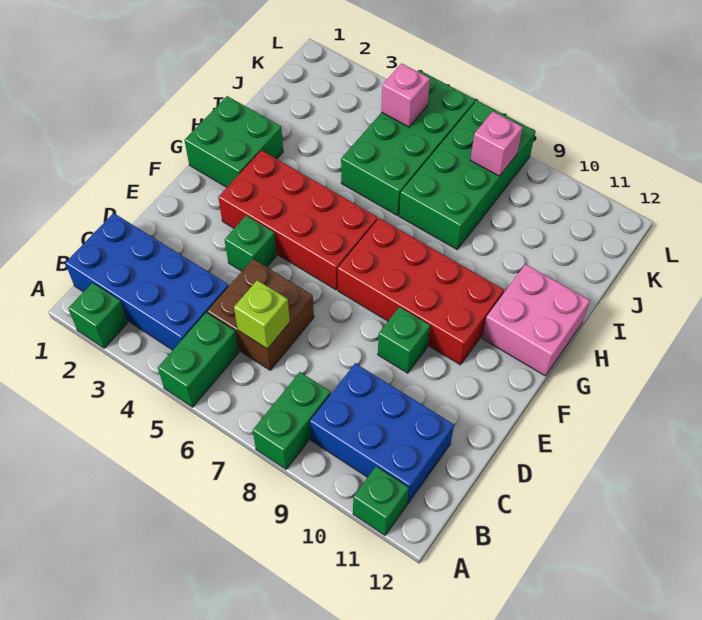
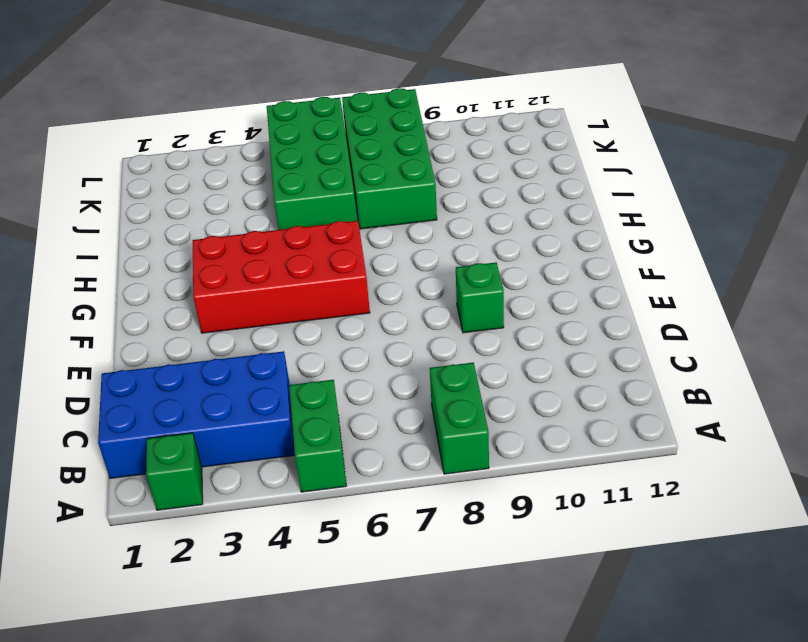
none -> green brick A11 level 1
none -> blue brick B9:C11 level 1
none -> brown brick C5:D6 level 1

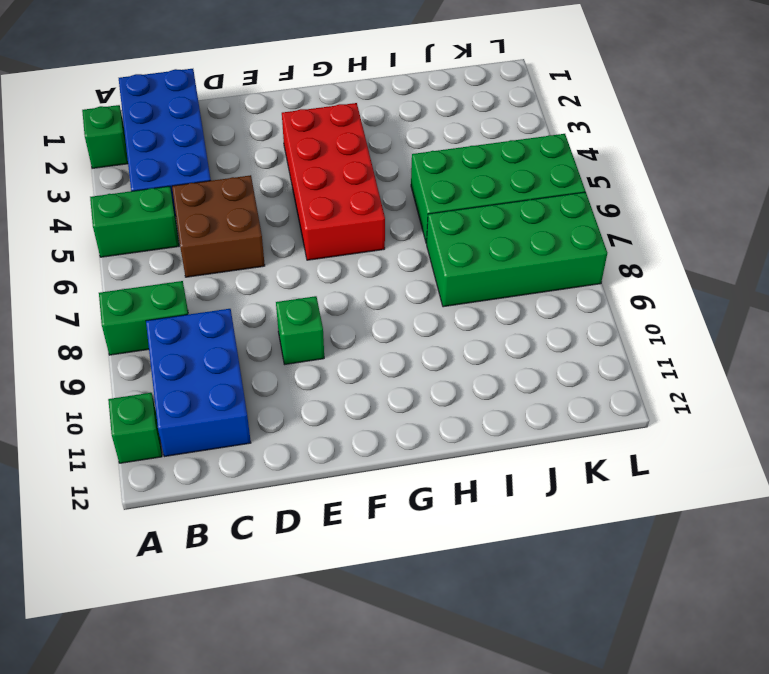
none -> green brick E4 level 1
none -> red brick F7:G10 level 1
none -> green brick G1:H2 level 1

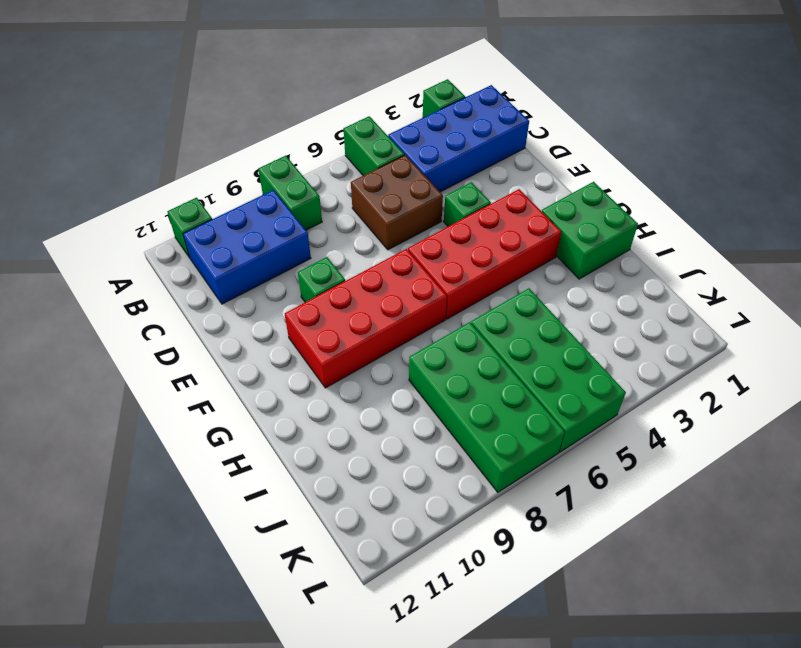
none -> pink brick G11:H12 level 1
none -> lime brick C6 level 2
none -> pink brick K5 level 2

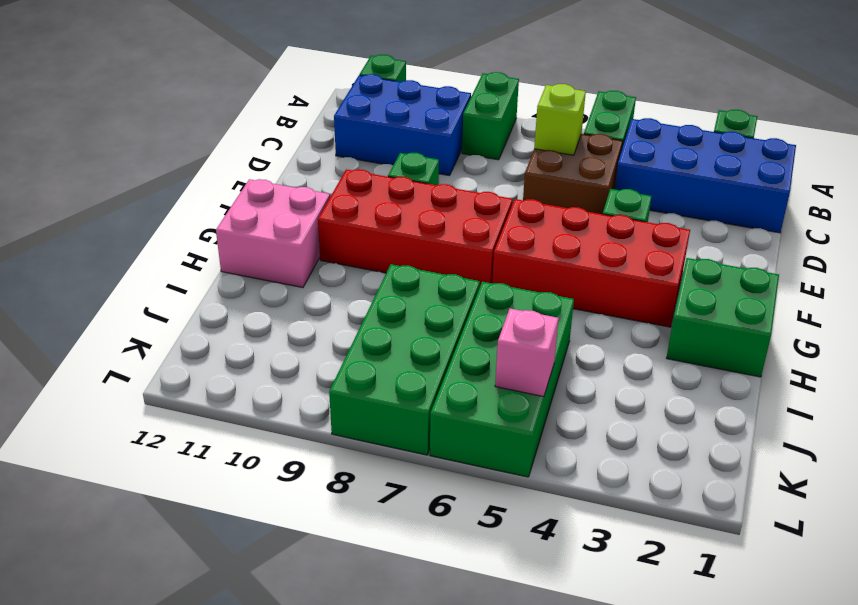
none -> pink brick K8 level 2

